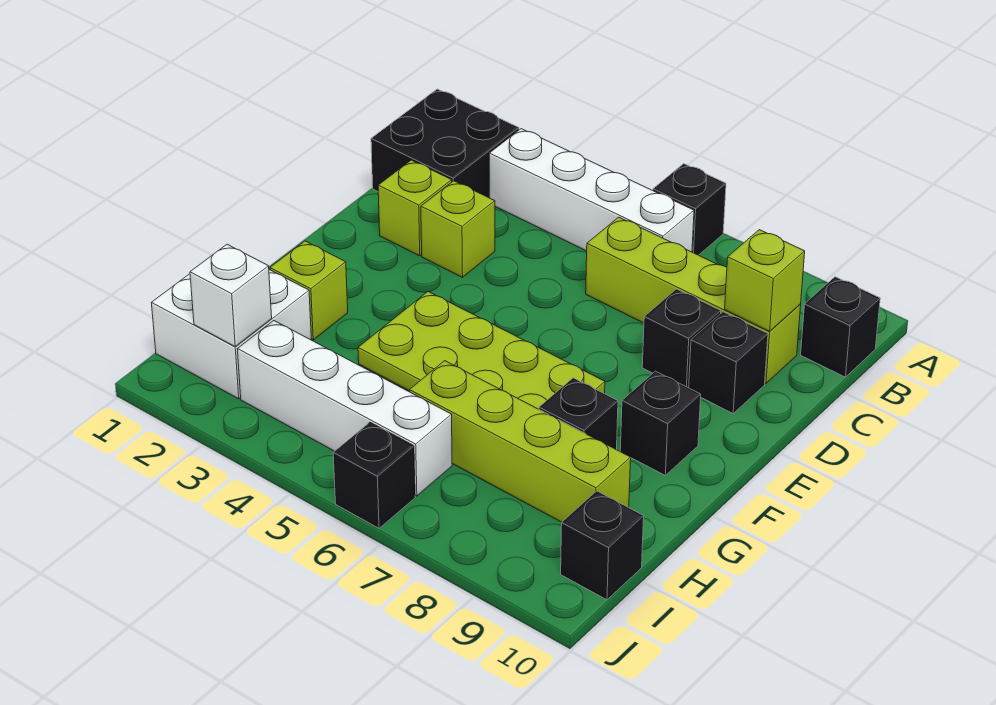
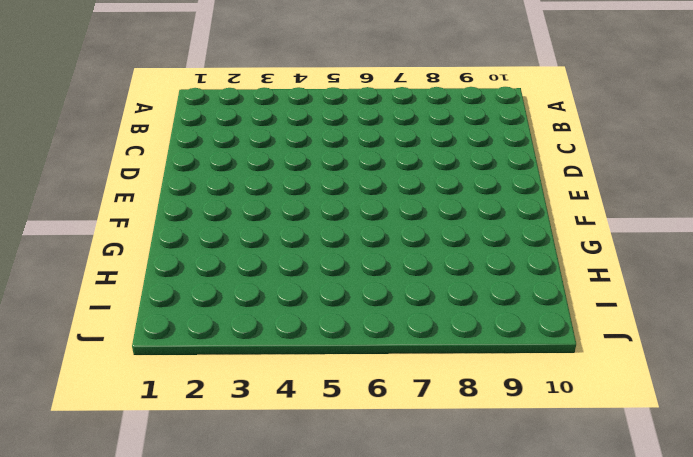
none -> black brick A6 level 1
none -> black brick B1:C2 level 1
none -> white brick B3:B6 level 1

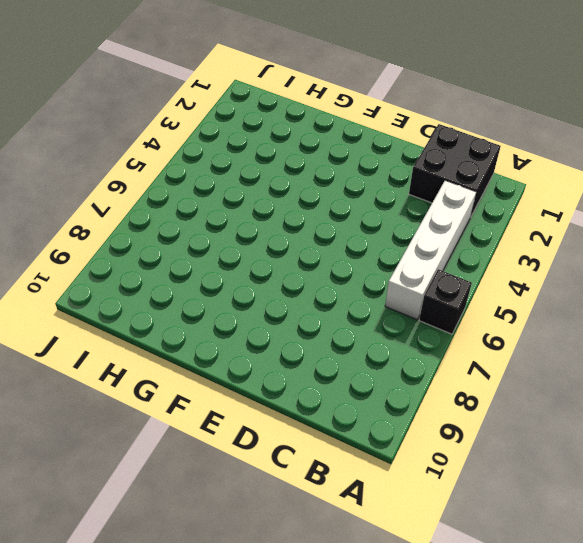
none -> black brick B10 level 1
none -> lime brick C6:C9 level 1
none -> lime brick D2 level 1

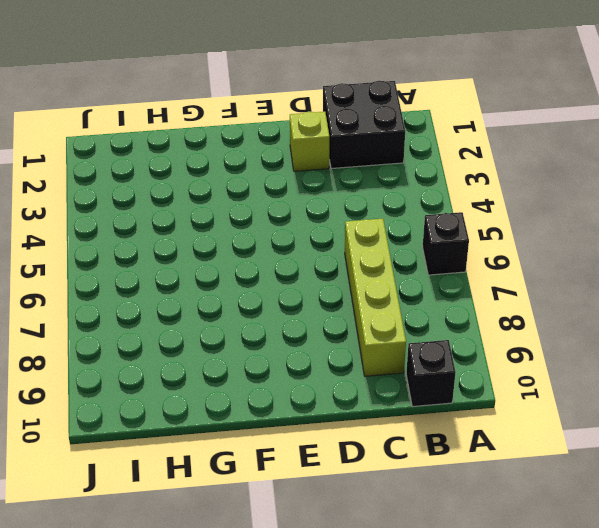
none -> white brick B3:B6 level 1
none -> lime brick D3 level 1
none -> black brick D8 level 1

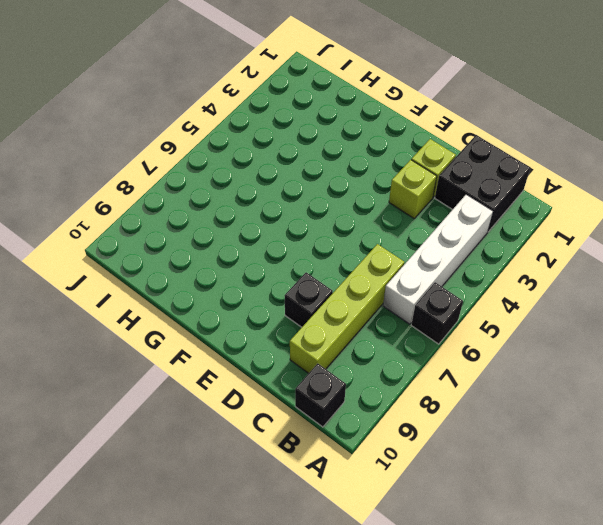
none -> black brick D9 level 1
none -> lime plate F4:G7 level 1
none -> black brick F9 level 1

